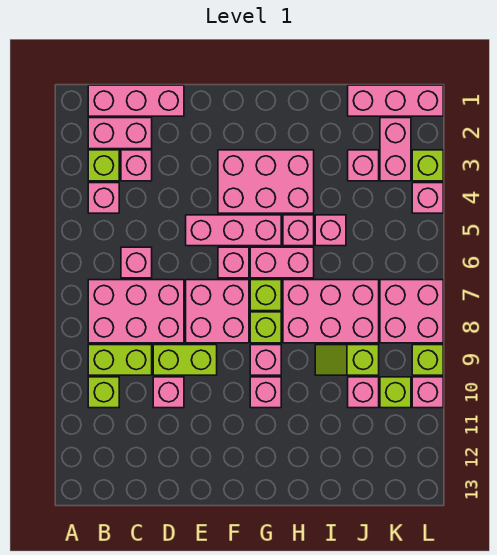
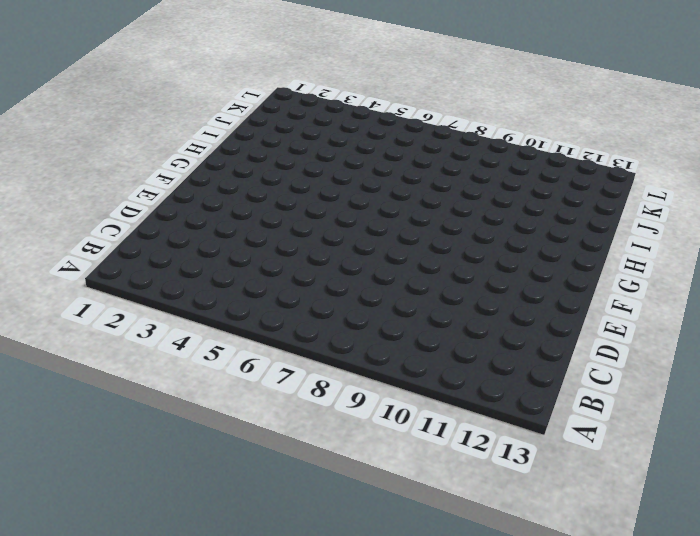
none -> pink brick B1:D1 level 1
none -> pink brick B2:C2 level 1
none -> lime brick B3 level 1
none -> pink brick B4 level 1

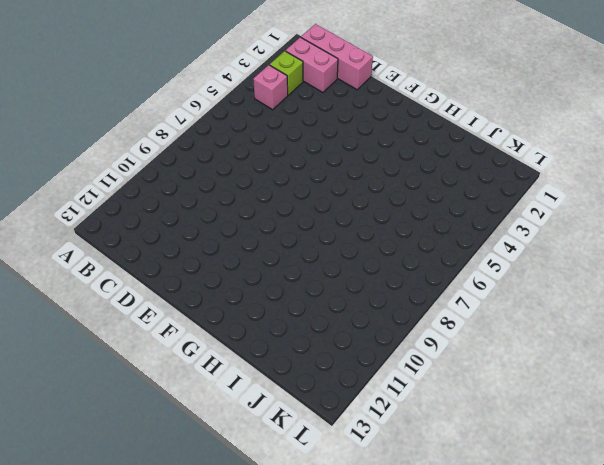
none -> pink brick B7:D8 level 1
none -> lime brick B9:C9 level 1
none -> lime brick B10 level 1
none -> pink brick C3 level 1

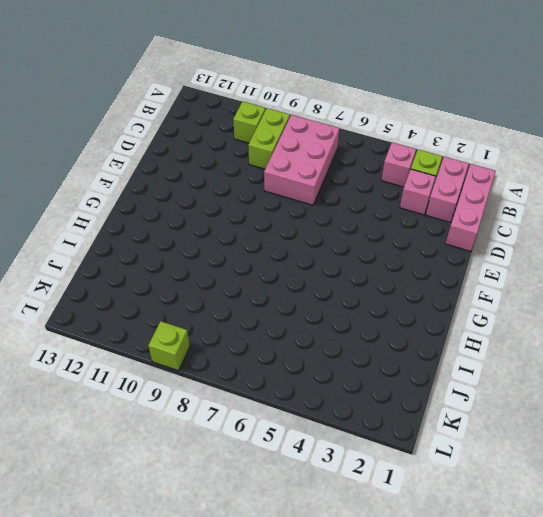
none -> pink brick C6 level 1
none -> lime brick D9:E9 level 1
none -> pink brick D10 level 1
none -> pink brick E5:G5 level 1

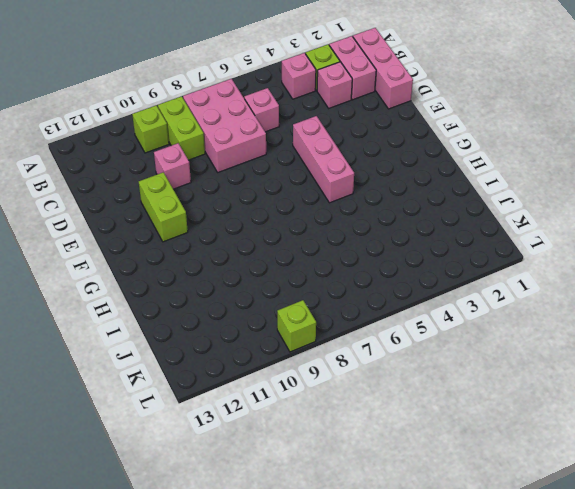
lime brick E11:F11 level 1 -> lime brick D9:E9 level 1
none -> pink brick E7:F8 level 1
none -> pink brick F3:H4 level 1
none -> pink brick F6 level 1
none -> pink brick G6:H6 level 1

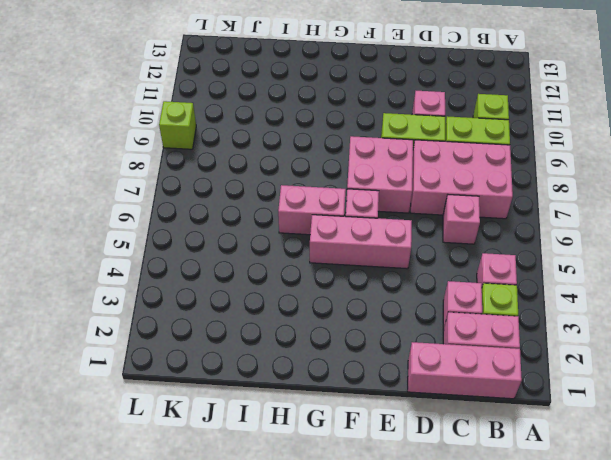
none -> pink brick F3:H4 level 1
none -> lime brick G7 level 1
none -> lime brick G8 level 1
none -> pink brick G9 level 1

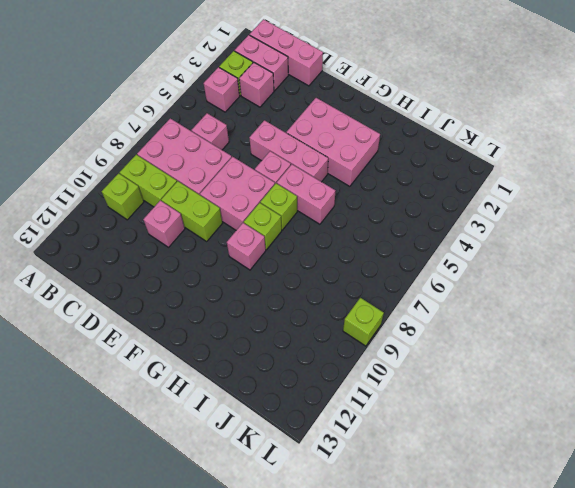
none -> pink brick G10 level 1
none -> pink brick H5 level 1
none -> pink brick H7:J8 level 1
none -> pink brick I5 level 1

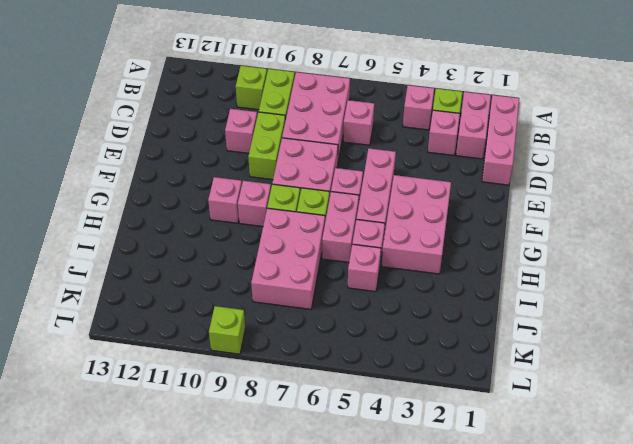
none -> lime slope I9:J9 level 1 top J
none -> pink brick J1:L1 level 1
none -> pink brick J3 level 1
none -> pink brick J10 level 1

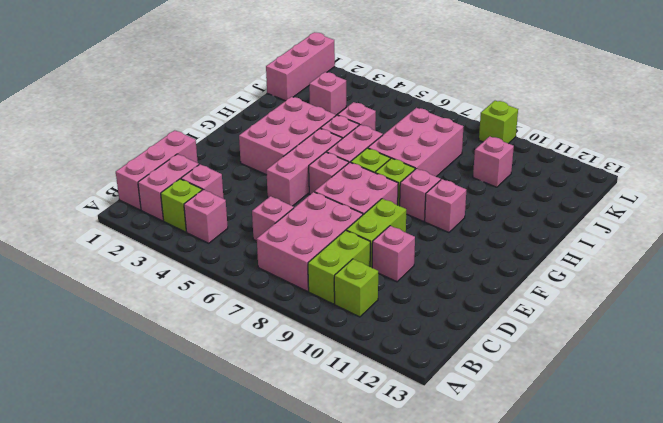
none -> lime slope I9:J9 level 1 top J
none -> pink brick K2:K3 level 1
none -> pink brick K7:L8 level 1
none -> lime brick K10 level 1

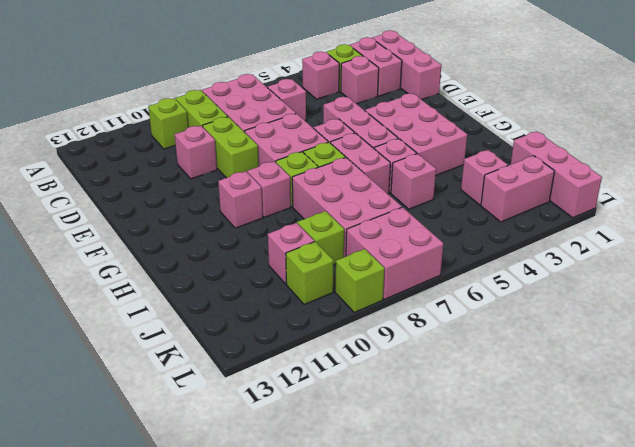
none -> lime brick L3 level 1
none -> pink brick L4 level 1
none -> pink brick L10 level 1

